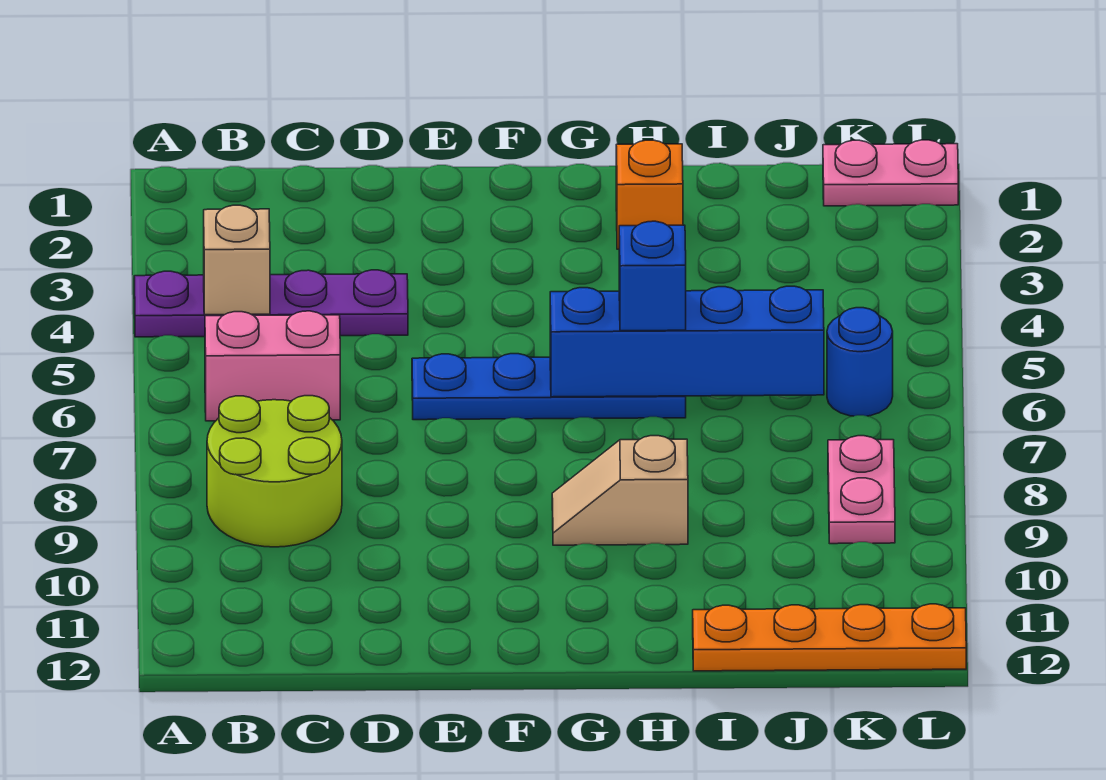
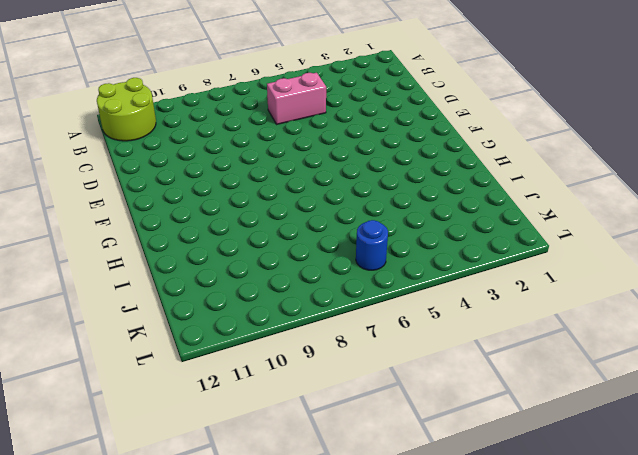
lime round brick A11:B12 level 1 -> lime round brick B8:C9 level 1
pink brick C5:C6 level 1 -> pink brick B6:C6 level 1
none -> purple plate A4:D4 level 1
none -> blue plate E6:H6 level 1
none -> tan slope G9:H9 level 1 top H

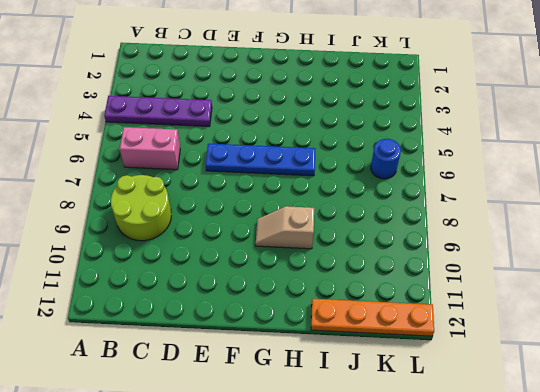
none -> orange brick H2 level 1
none -> pink plate K1:L1 level 1
none -> pink plate K8:K9 level 1

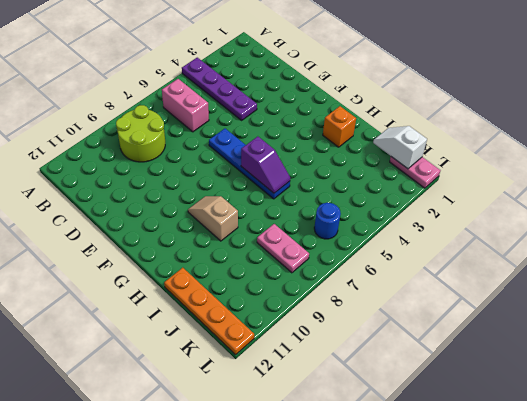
purple slope G6:H6 level 2 top G -> blue brick G6:J6 level 2
white slope J1:K1 level 2 top K -> none
pink plate J8:K8 level 1 -> pink plate K8:K9 level 1
none -> tan brick B4 level 2
none -> blue brick H6 level 3

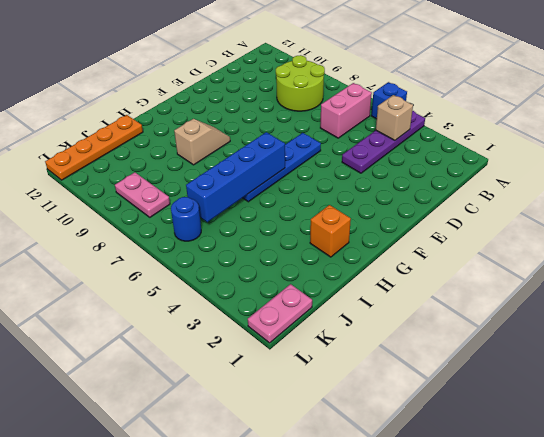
blue brick A5 level 1 -> blue brick H6 level 3

